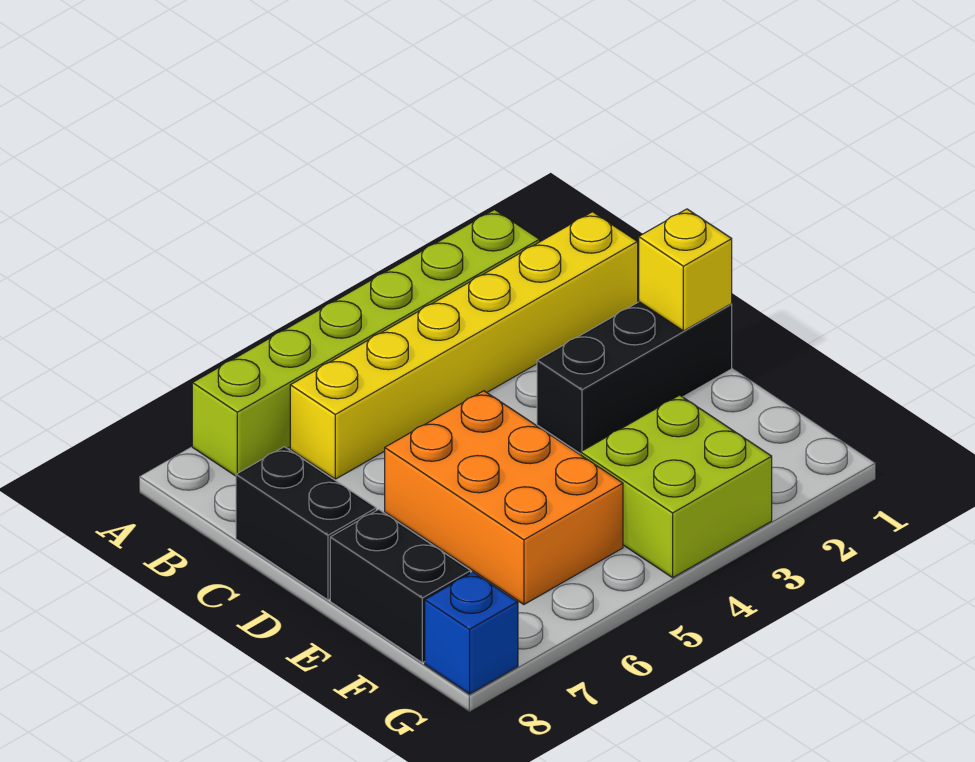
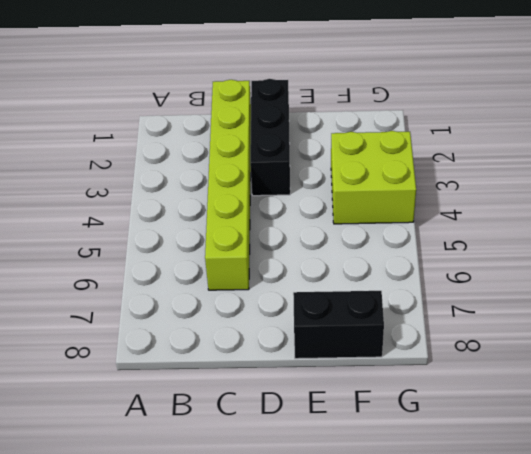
lime brick C1:C6 level 1 -> lime brick A2:A7 level 1
none -> yellow brick B1:B6 level 1
none -> black brick C8:D8 level 1

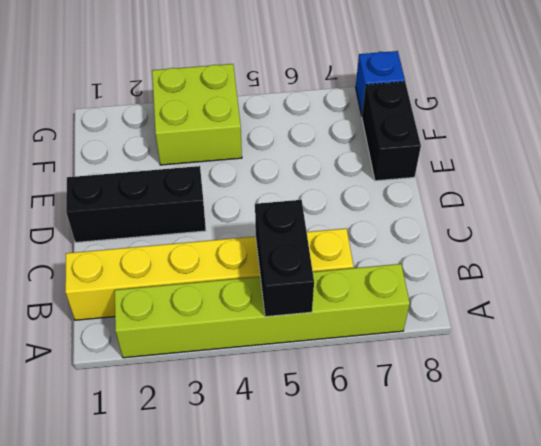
black brick A5:B5 level 2 -> black brick C8:D8 level 1
none -> orange brick D5:F6 level 1
none -> yellow brick D1 level 2

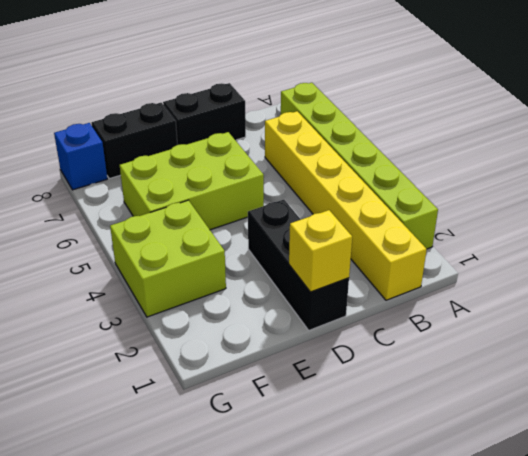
lime brick D5:F6 level 1 -> orange brick D5:F6 level 1

